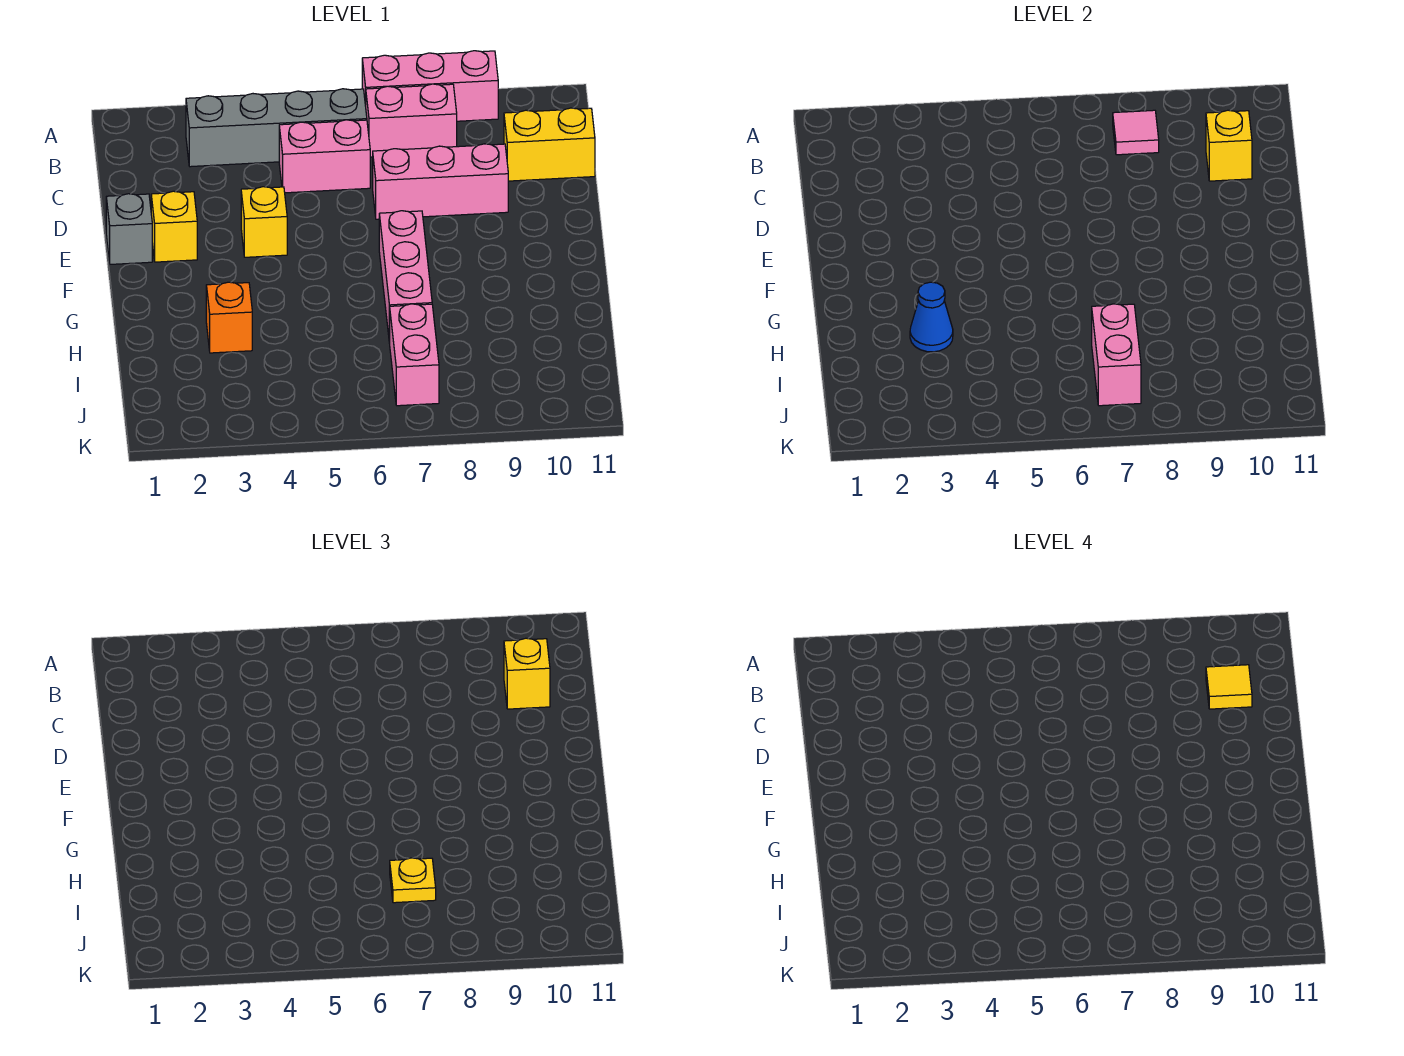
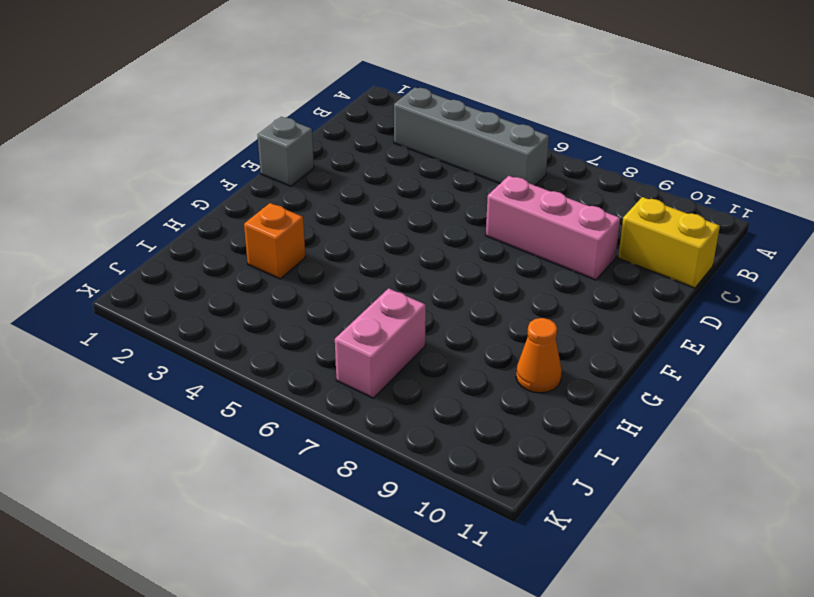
orange cone H10 level 1 -> none
none -> pink brick A7:A9 level 1
none -> pink brick B7:B8 level 1
none -> pink brick C5:C6 level 1

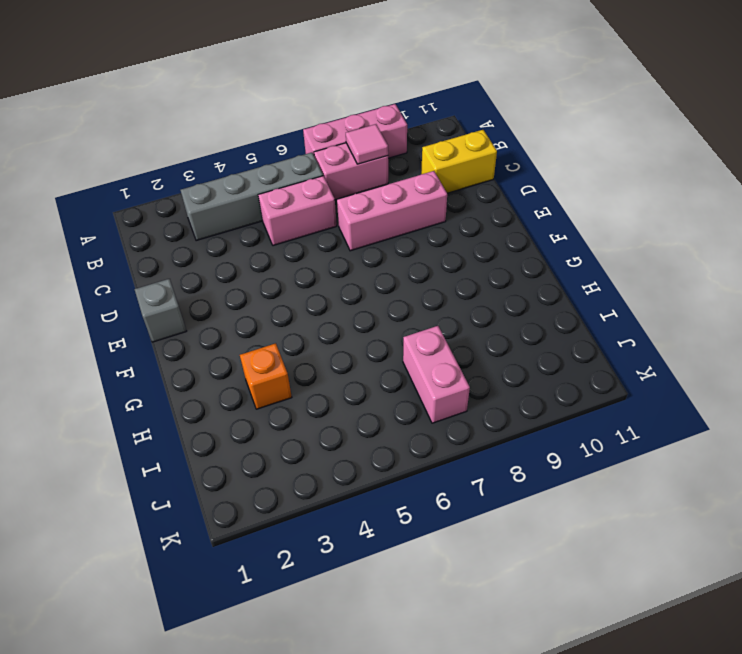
none -> yellow brick E2 level 1
none -> yellow brick E4 level 1
none -> pink brick F7:H7 level 1

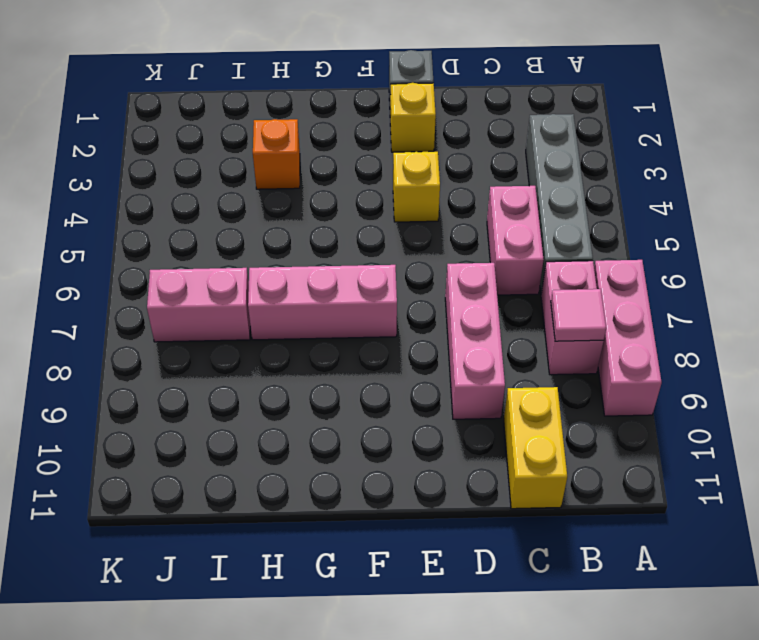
none -> yellow brick C10 level 2
none -> blue cone H3 level 2
none -> pink brick I7:J7 level 2

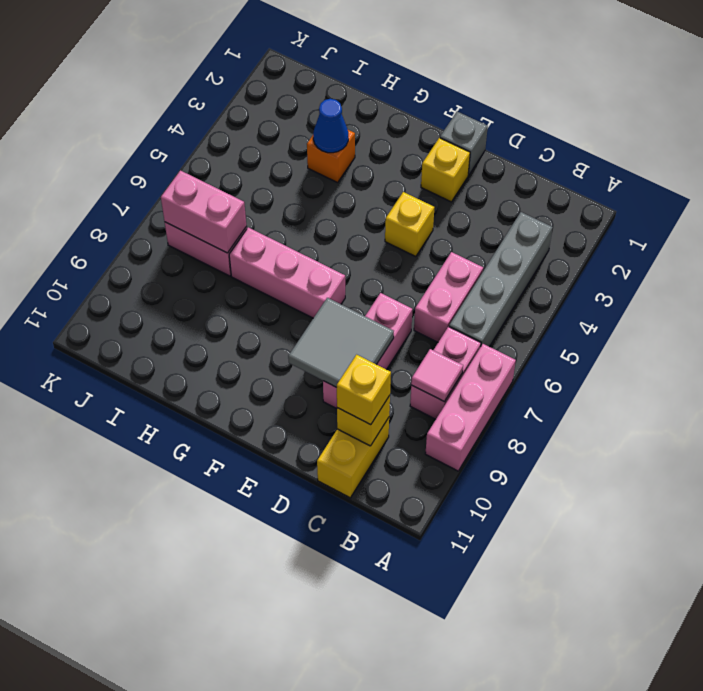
grey tile D8:E9 level 2 -> none
none -> yellow plate I7 level 3
none -> yellow tile C10 level 4

